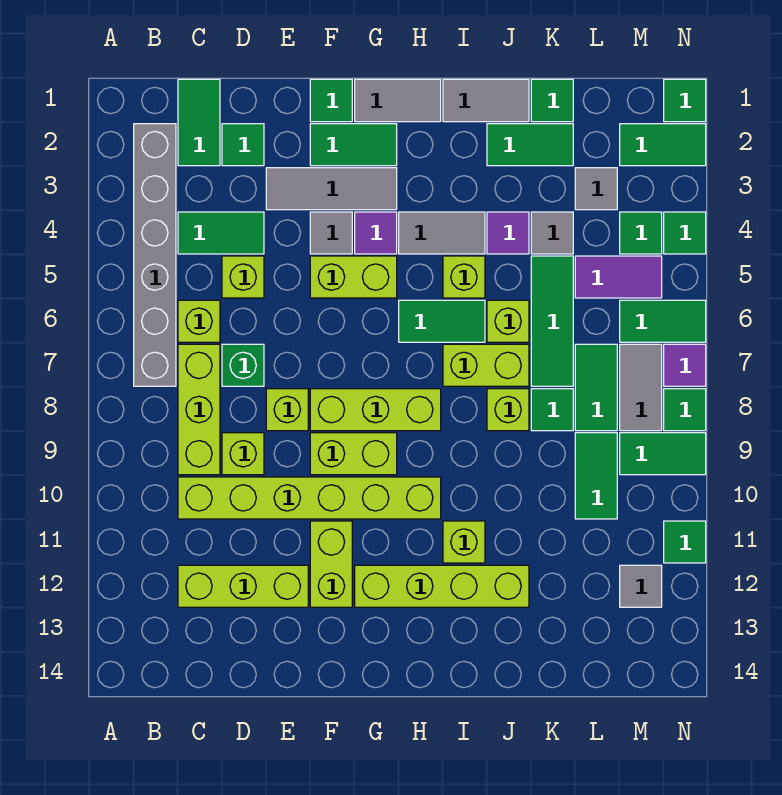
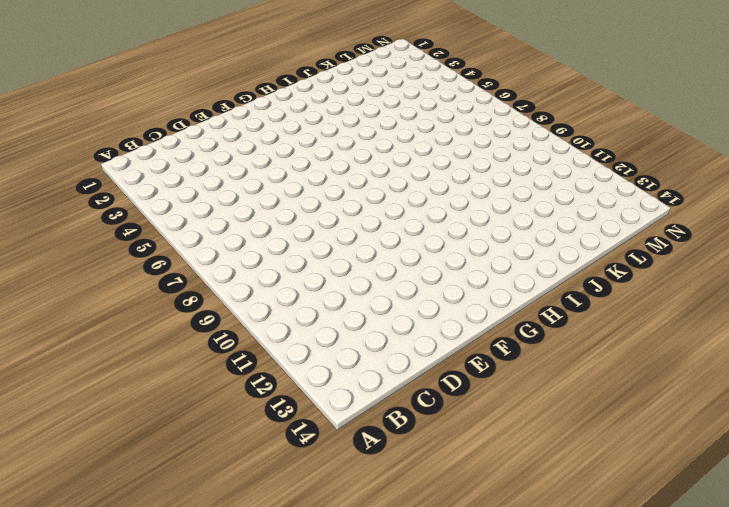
none -> grey brick B2:B7 level 1
none -> green tile C1:C2 level 1
none -> green tile C4:D4 level 1
none -> lime brick C6 level 1

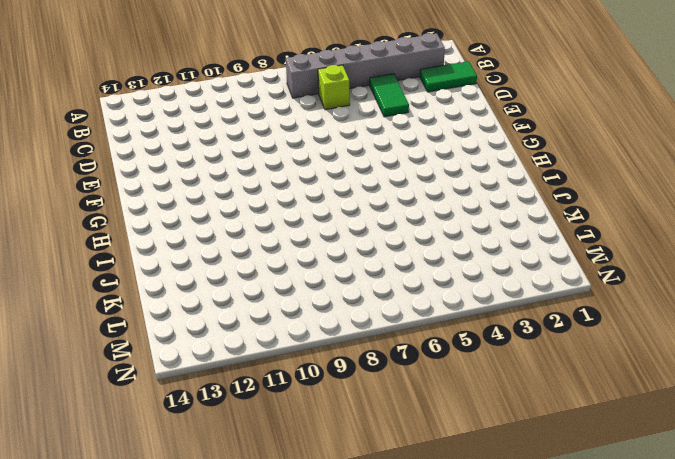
none -> lime brick C7:C9 level 1
none -> lime brick C10:H10 level 1
none -> lime brick C12:E12 level 1
none -> green tile D2 level 1

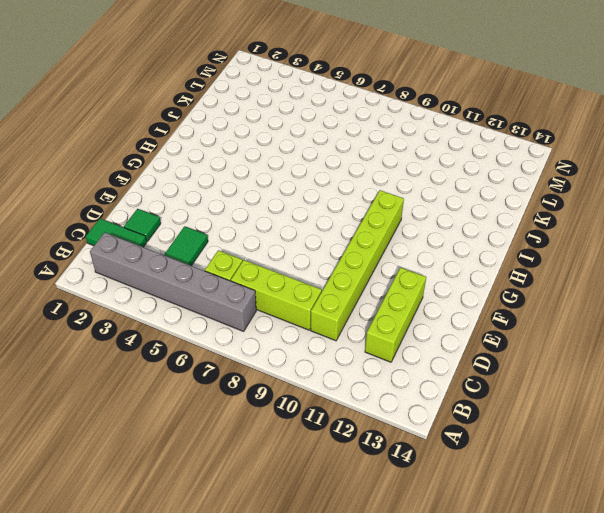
none -> lime brick D5 level 1
none -> green brick D7 level 1
none -> lime brick D9 level 1
none -> grey tile E3:G3 level 1

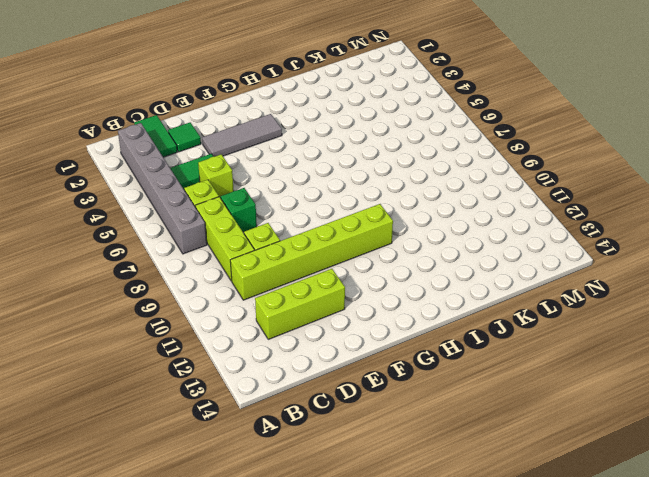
none -> lime brick E8 level 1
none -> green tile F1 level 1
none -> green tile F2:G2 level 1
none -> grey tile F4 level 1

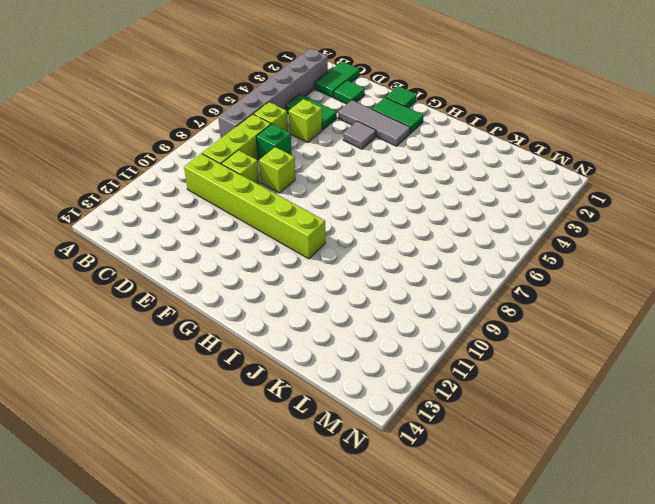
none -> lime brick C12:E12 level 1
none -> lime brick F5:G5 level 1
none -> lime brick F8:H8 level 1
none -> lime brick F9:G9 level 1

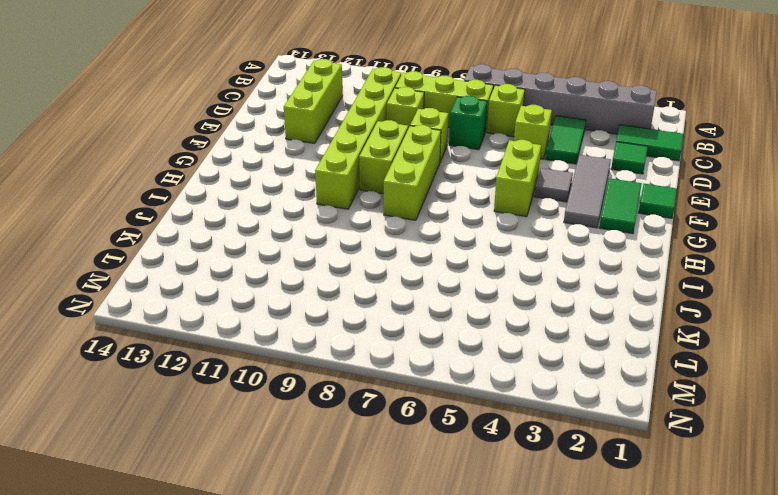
none -> lime brick F11:F12 level 1
none -> grey tile G1:H1 level 1
none -> purple tile G4 level 1
none -> lime brick G12:J12 level 1

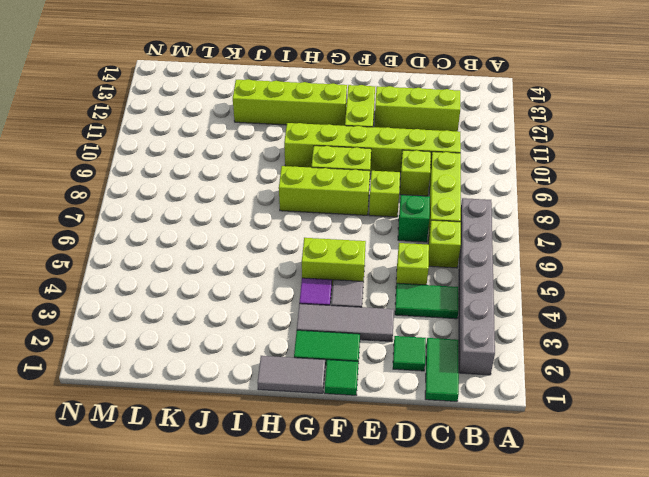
none -> grey tile H4:I4 level 1
none -> green tile H6:I6 level 1
none -> grey tile I1:J1 level 1
none -> lime brick I5 level 1

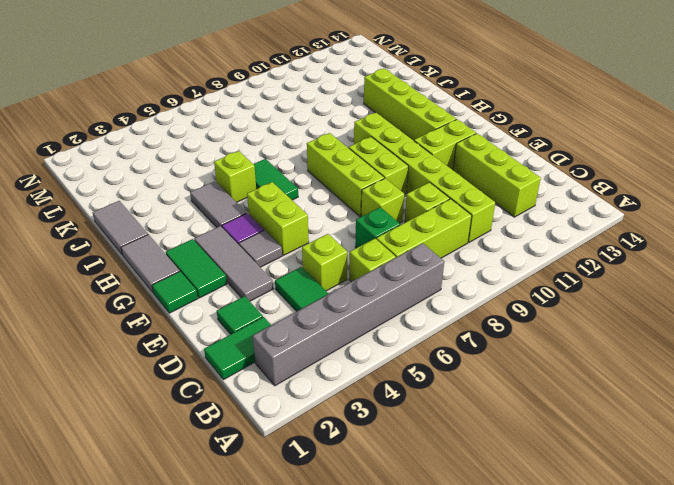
none -> lime brick I7:J7 level 1
none -> lime brick I11 level 1
none -> green tile J2:K2 level 1
none -> purple tile J4 level 1

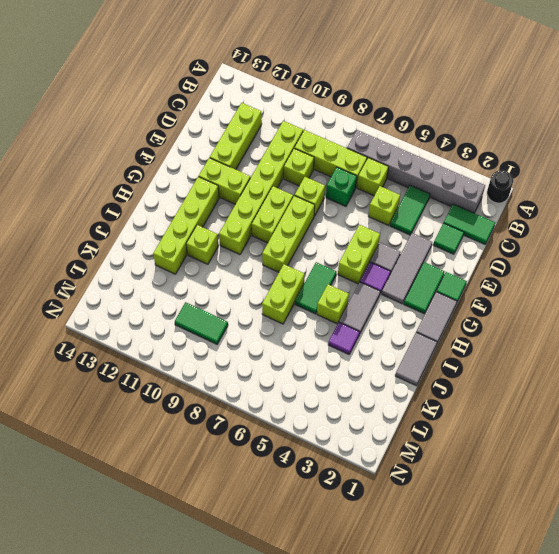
black round brick A1 level 1 -> none
none -> green tile J2:K2 level 1
none -> lime brick J6 level 1
none -> lime brick J8 level 1
none -> green tile K1 level 1

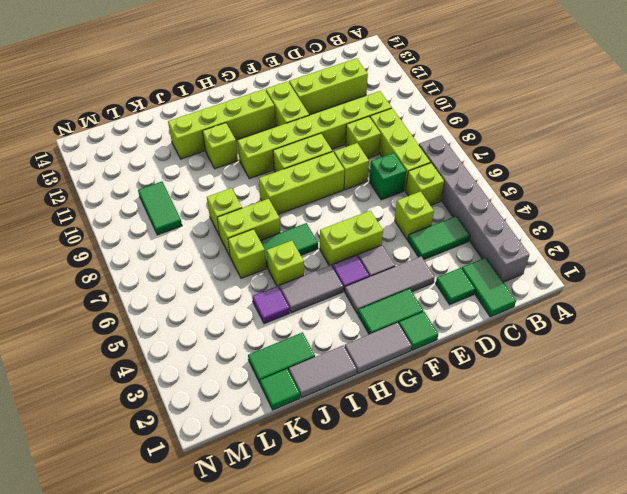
none -> grey tile K4 level 1
none -> green tile K5:K7 level 1
none -> green tile K8 level 1
none -> grey tile L3 level 1

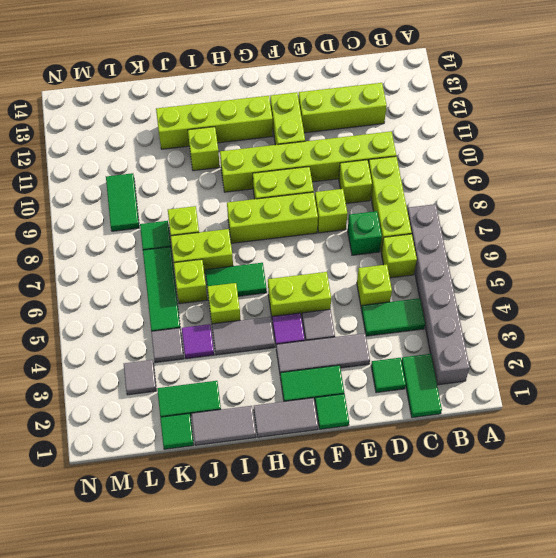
none -> purple tile L5:M5 level 1
none -> green tile L7:L8 level 1
none -> green tile M2:N2 level 1
none -> green tile M4 level 1

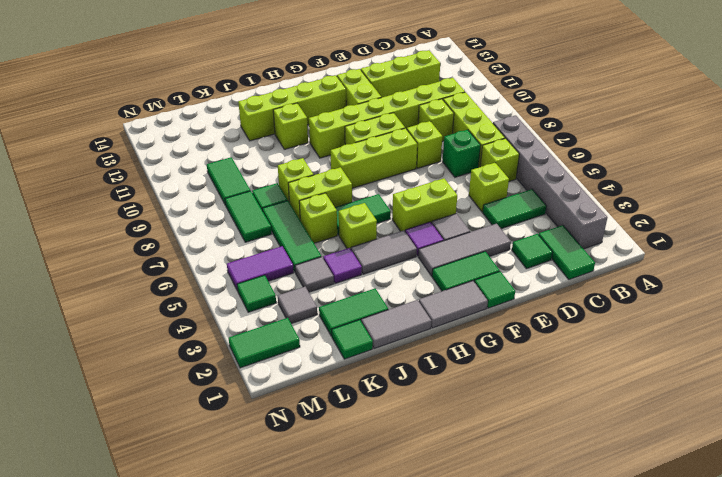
none -> green tile M6:N6 level 1
none -> grey tile M7:M8 level 1
none -> green tile M9:N9 level 1
none -> grey tile M12 level 1

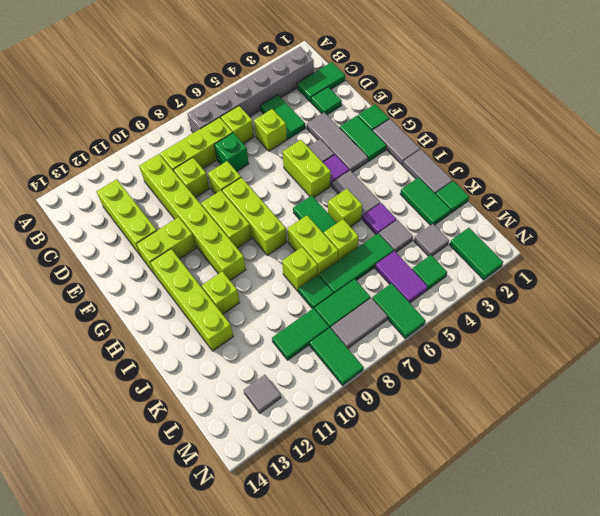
none -> green tile N1 level 1
none -> green tile N4 level 1
none -> purple tile N7 level 1
none -> green tile N8 level 1

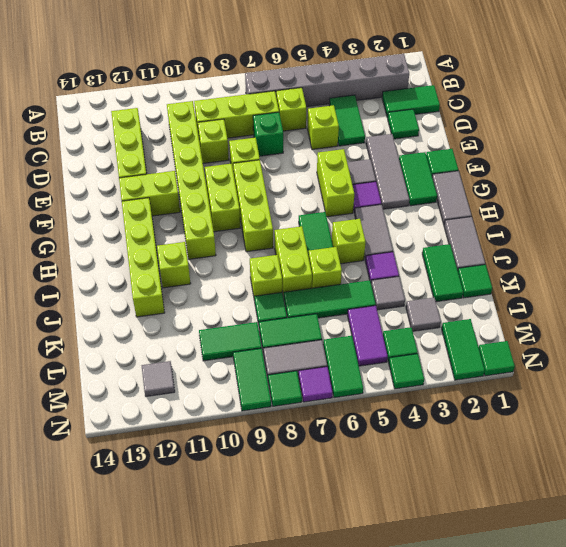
none -> green tile N11 level 1

